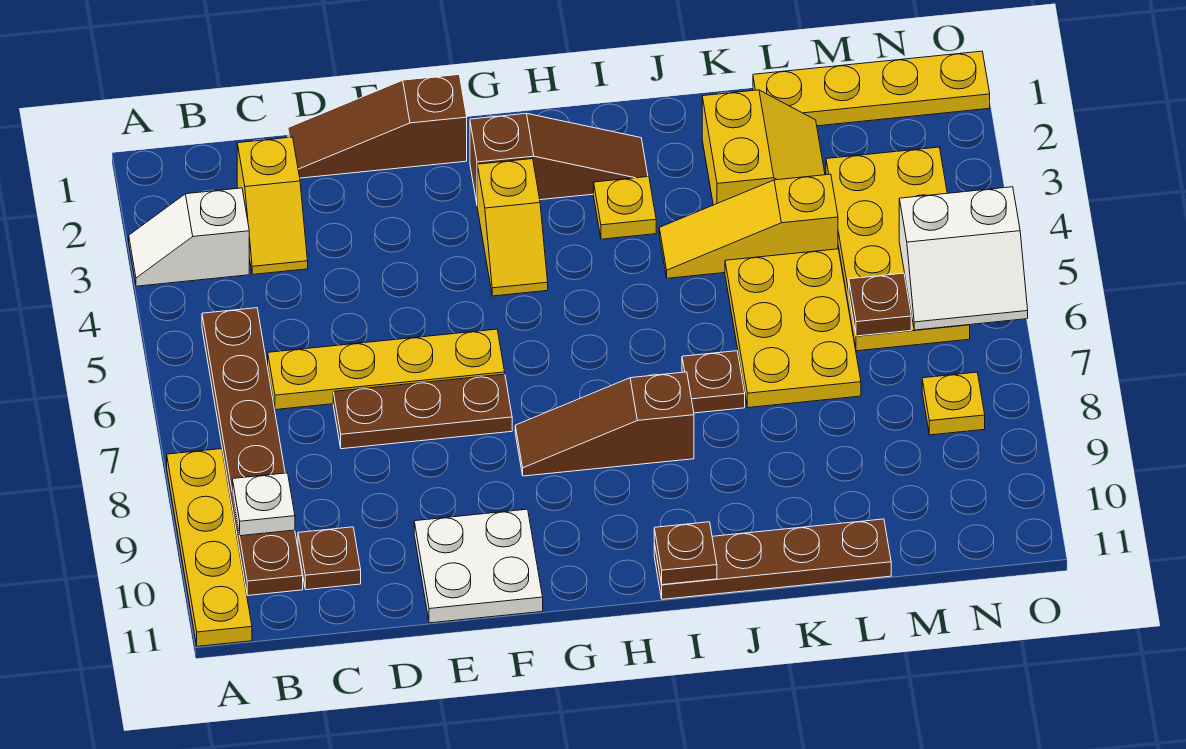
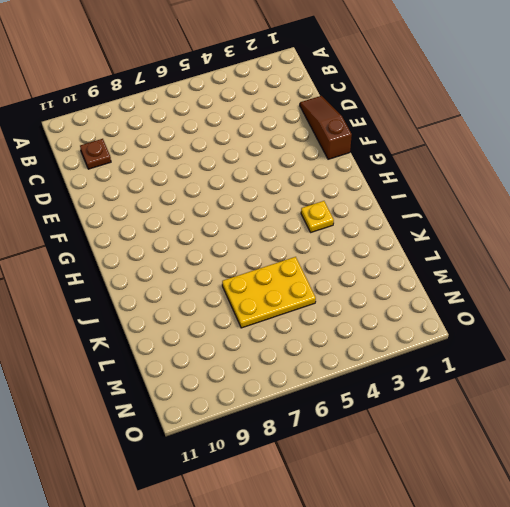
none -> white slope A3:B3 level 1 top B
none -> yellow plate A8:A11 level 1
none -> brown plate B5:B10 level 1

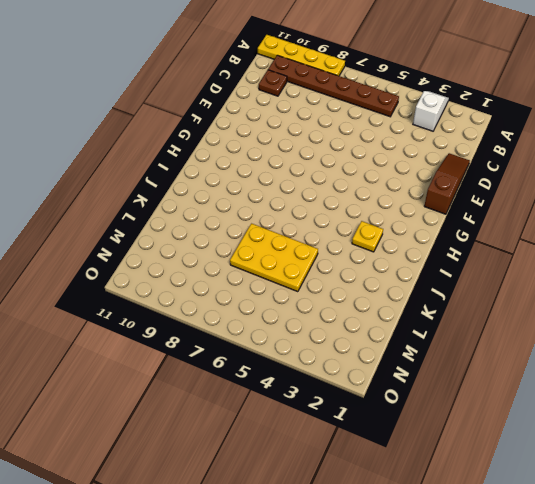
none -> yellow slope C2:C3 level 1 top 2
none -> yellow plate C6:F6 level 1
none -> brown plate D7:F7 level 1

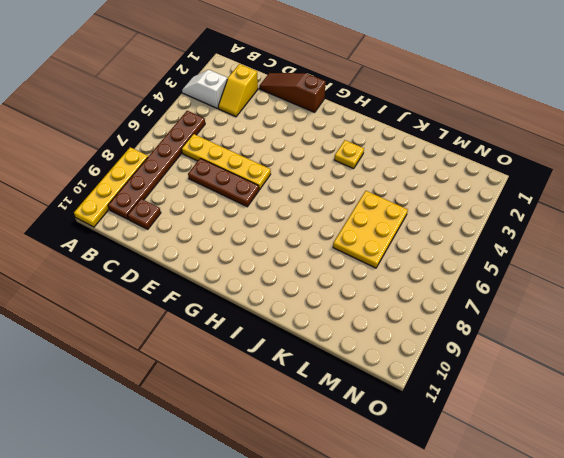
none -> white plate E10:F11 level 1
none -> brown slope G2:I2 level 1 top G
none -> yellow slope G3:G4 level 1 top 3

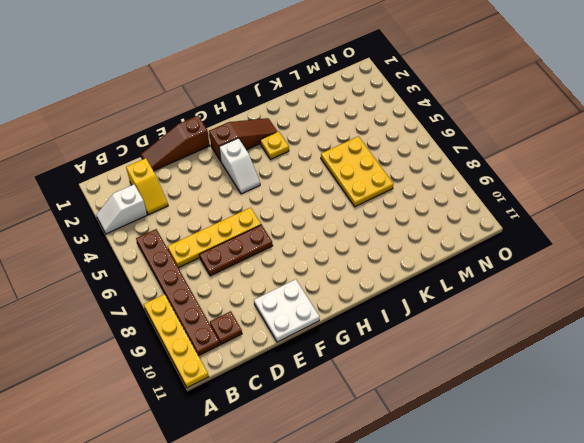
white slope G3:G4 level 1 top 3 -> yellow slope G3:G4 level 1 top 3
none -> brown slope G8:I8 level 1 top I
none -> brown plate I11:L11 level 1
none -> yellow slope J4:L4 level 1 top L

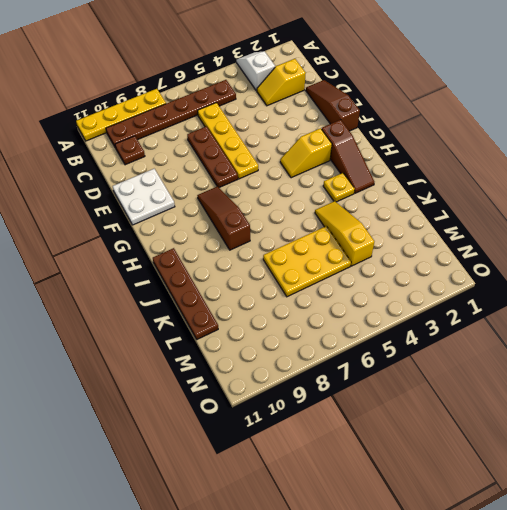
none -> brown plate J7 level 1
none -> yellow slope K2:L3 level 1 top K
none -> yellow plate L1:O1 level 1

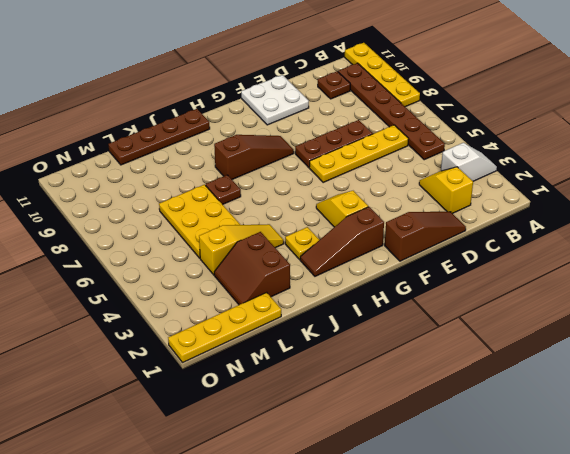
brown slope K2:L3 level 1 top K -> yellow slope K2:L3 level 1 top K
none -> yellow plate M3:N6 level 1
none -> yellow plate N8 level 1
none -> white plate B9 level 2

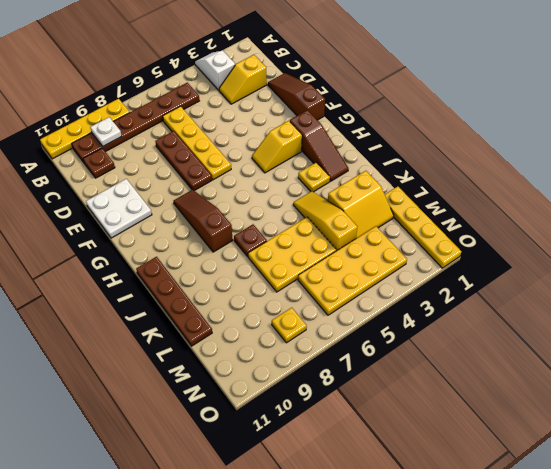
none -> brown plate I11 level 2
none -> brown plate M6 level 2
none -> white slope N5:O6 level 2 top 5

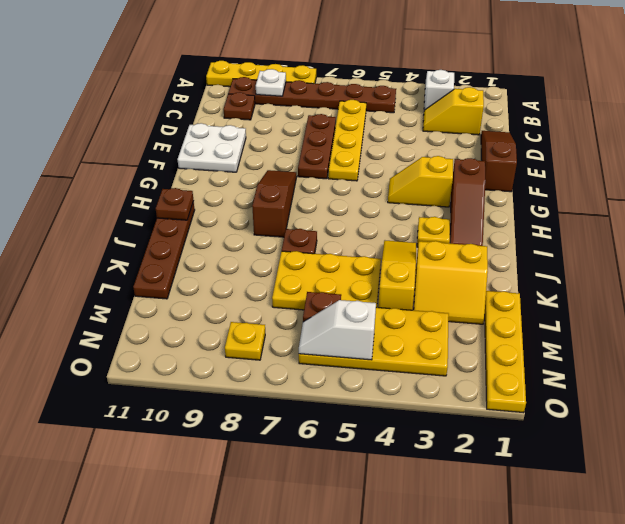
white slope N5:N6 level 2 top 5 -> white slope N5:O6 level 2 top 5

